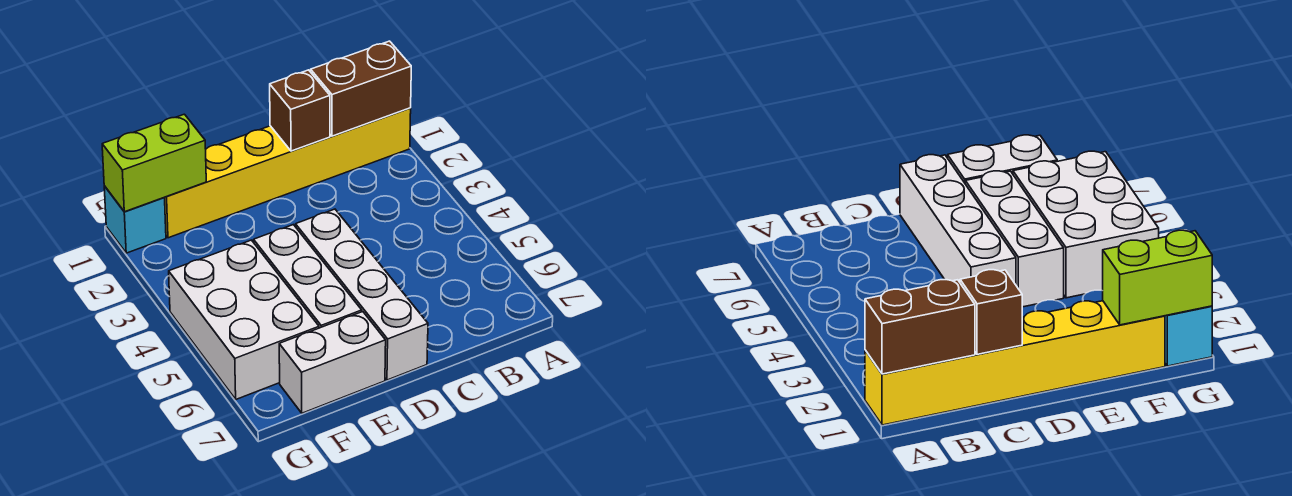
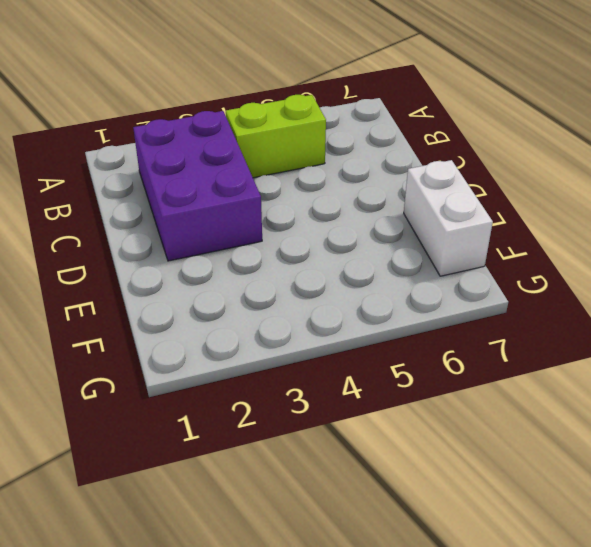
purple brick B2:D3 level 1 -> none
lime brick B4:B5 level 1 -> lime brick F1:G1 level 2
none -> yellow brick A1:F1 level 1
none -> white brick D4:D7 level 1

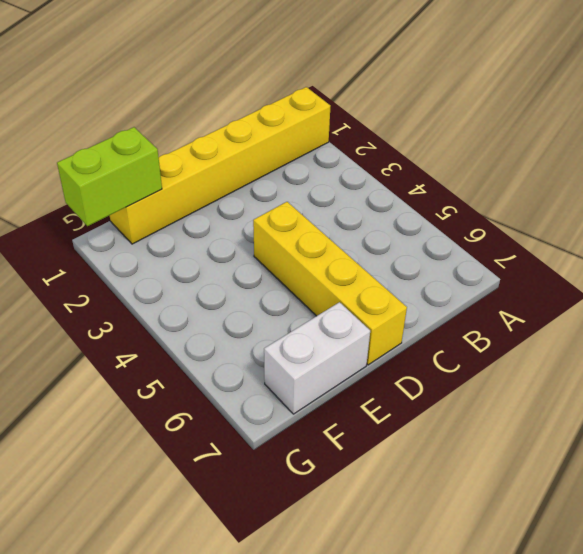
yellow brick D4:D7 level 1 -> white brick D4:D7 level 1
none -> white brick E4:E6 level 1
none -> white brick F4:G6 level 1

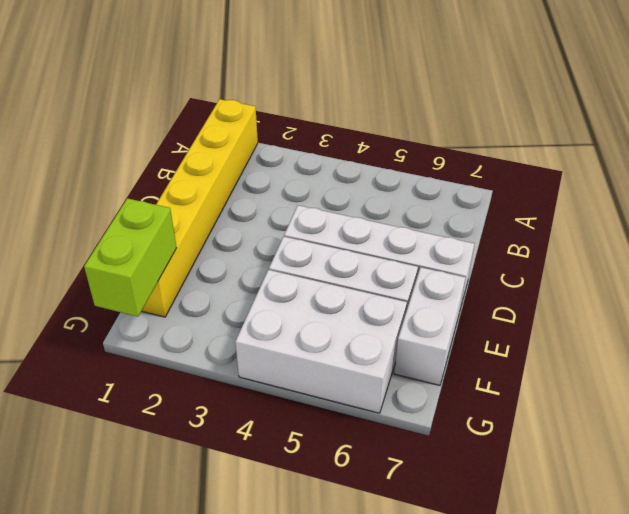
none -> cyan brick G1 level 1
none -> brown brick A1:B1 level 2

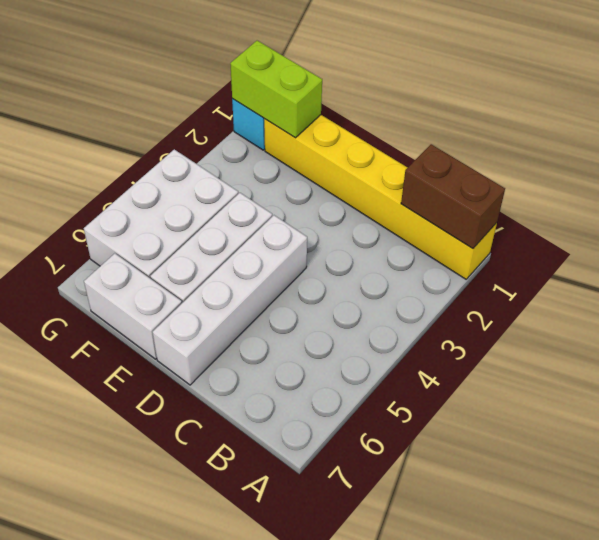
none -> brown brick C1 level 2

